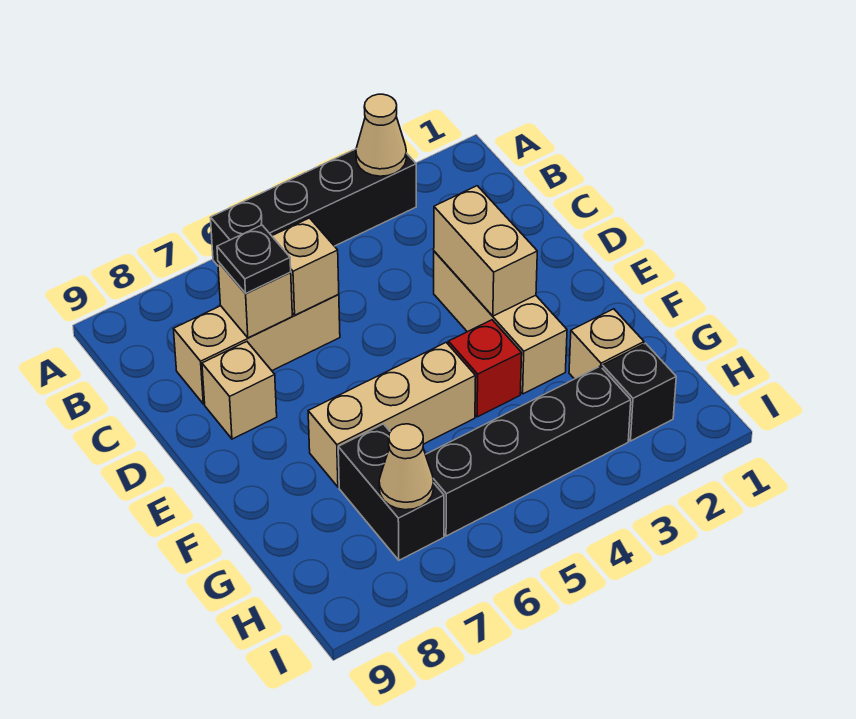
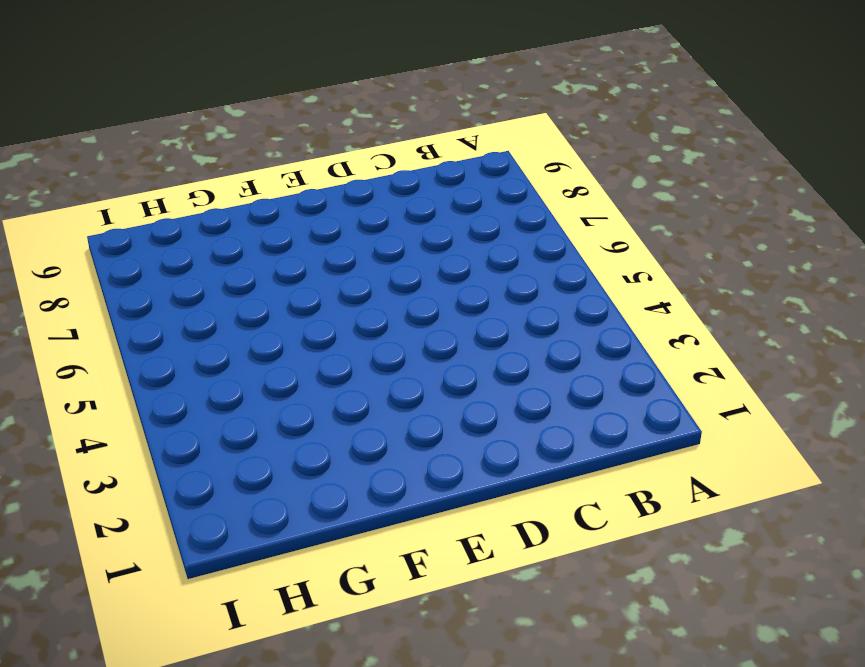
none -> black brick A3:A6 level 1
none -> tan brick C6:C8 level 1
none -> tan brick D3:F3 level 1

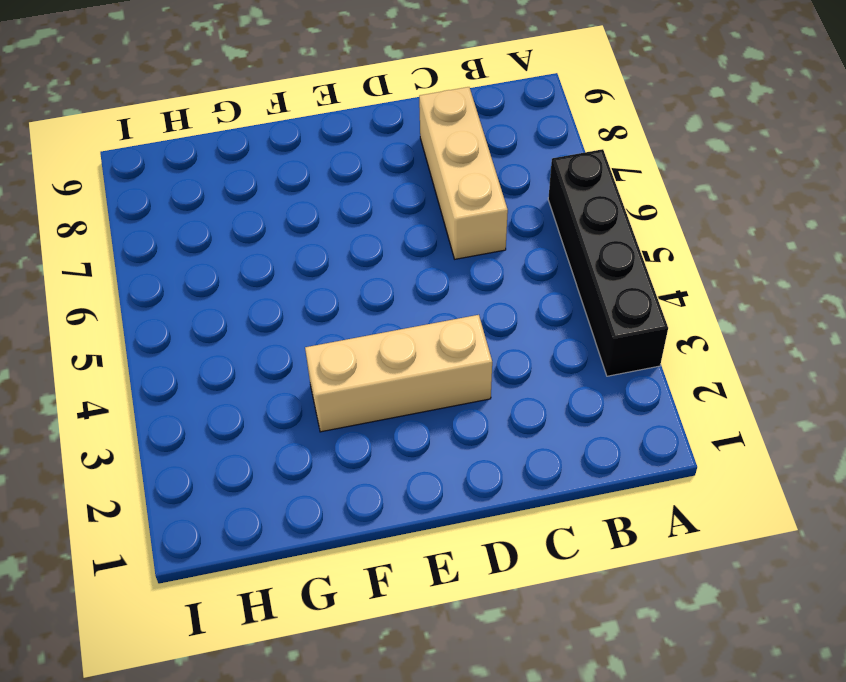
none -> tan brick D8 level 1
none -> red brick F4 level 1
none -> tan brick F5:F7 level 1

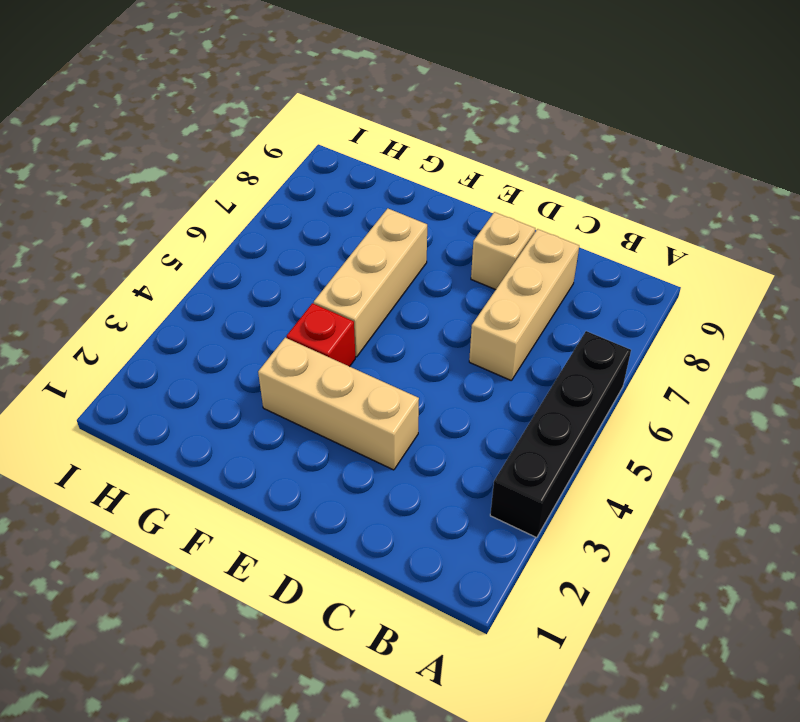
none -> tan brick G2 level 1
none -> black brick G7:H7 level 1
none -> black brick H2 level 1

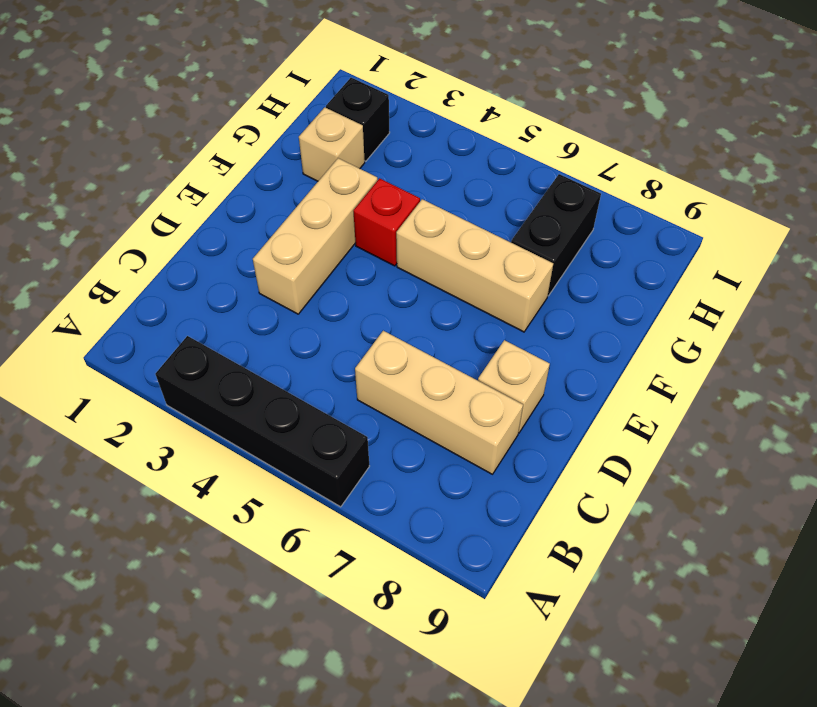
none -> black brick H3:H6 level 1
none -> tan cone A3 level 2
none -> tan brick C6 level 2

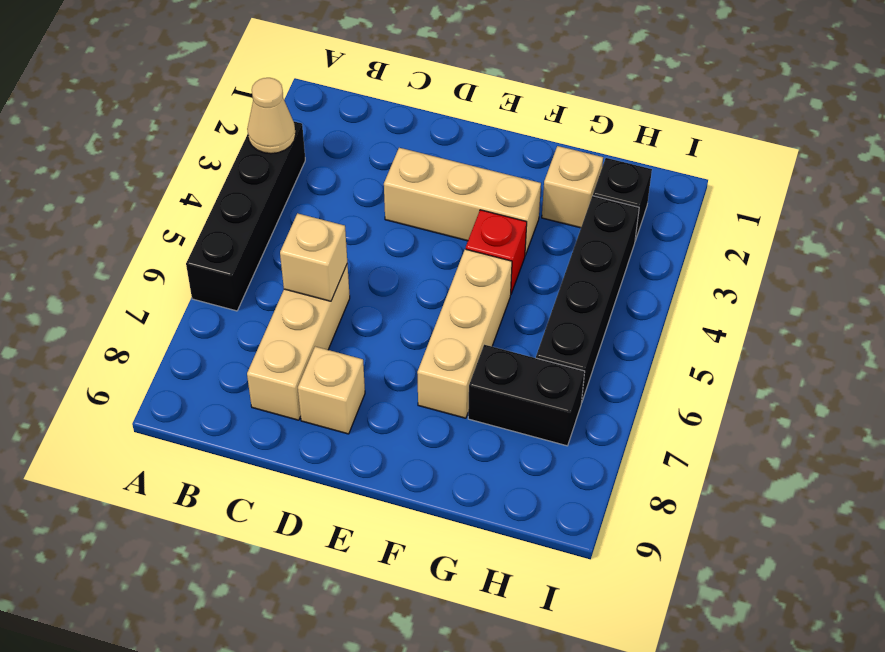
none -> tan brick C7 level 2
none -> tan brick D3:E3 level 2
none -> tan cone H7 level 2

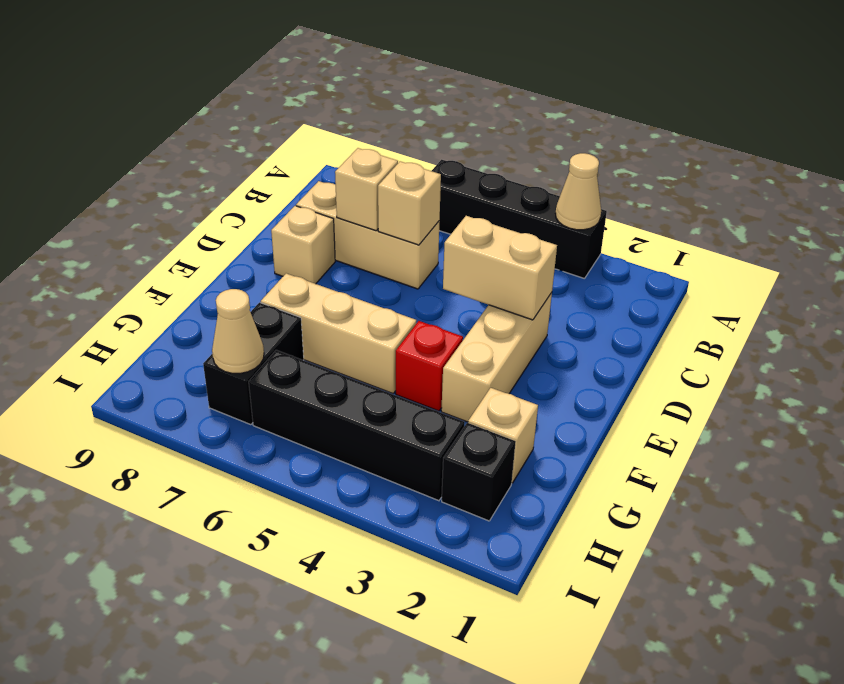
tan brick D3:D4 level 2 -> tan brick D3:E3 level 2
none -> black plate C7 level 3

